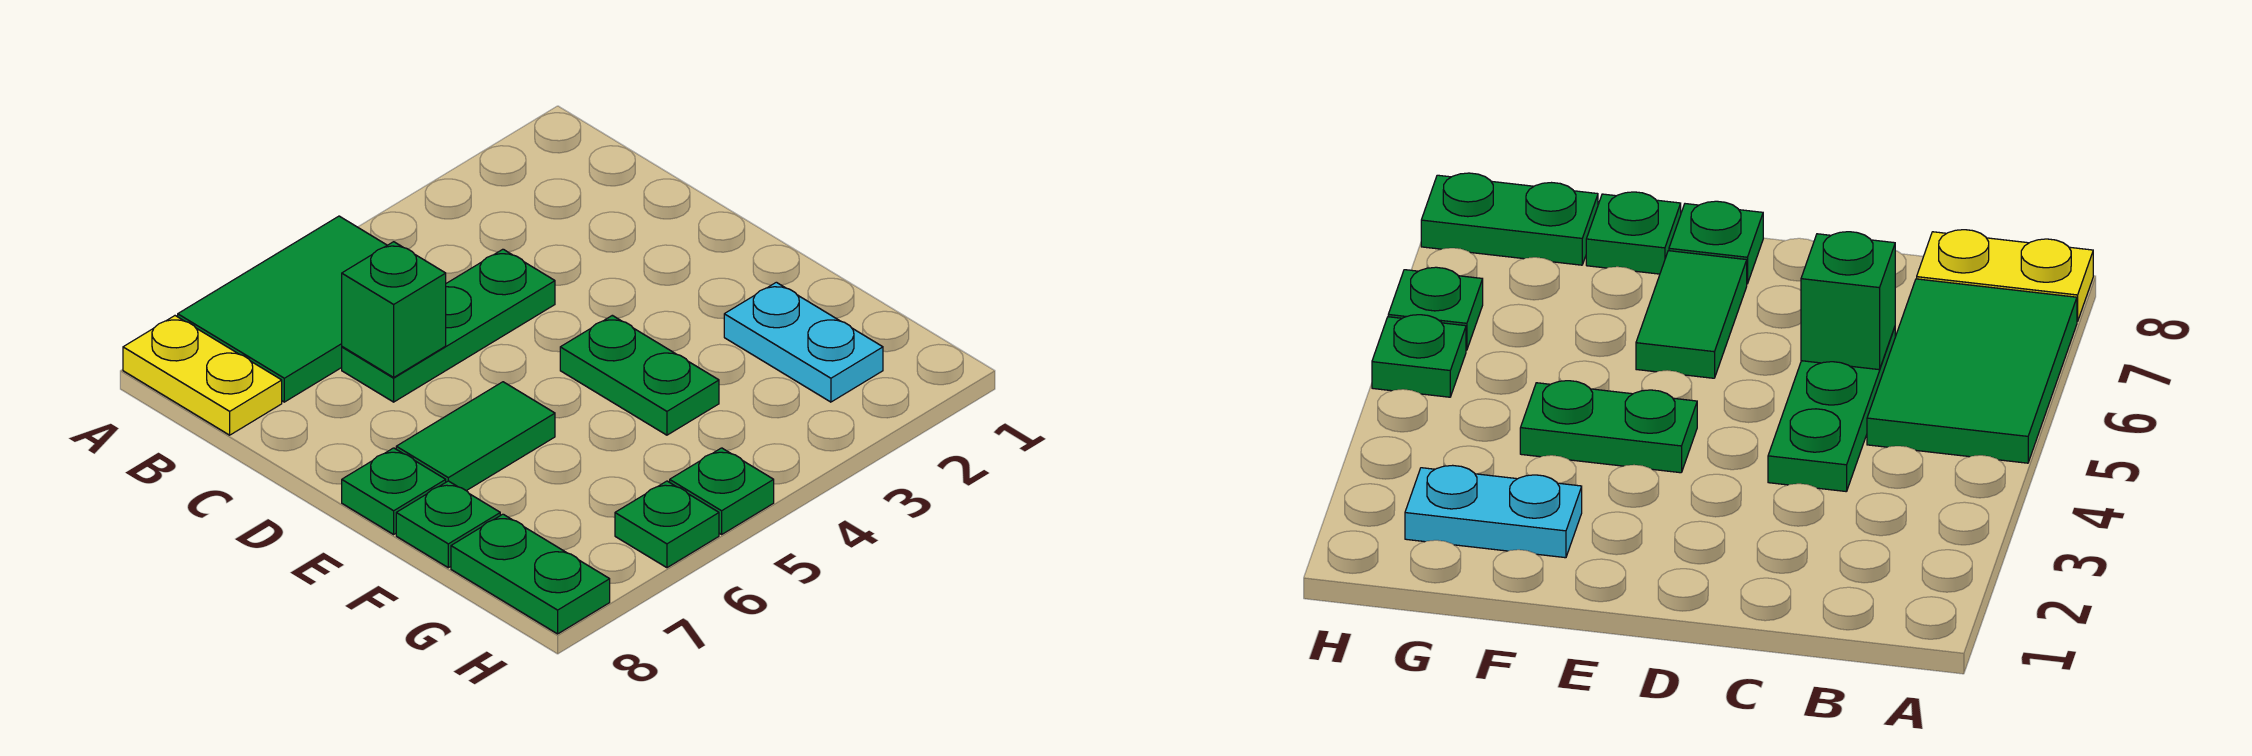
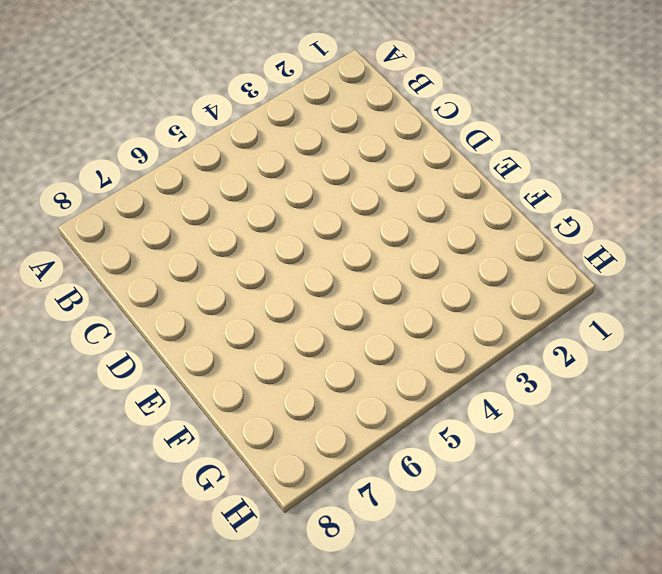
none -> green tile A5:B7 level 1
none -> yellow plate A8:B8 level 1
none -> green plate C4:C6 level 1

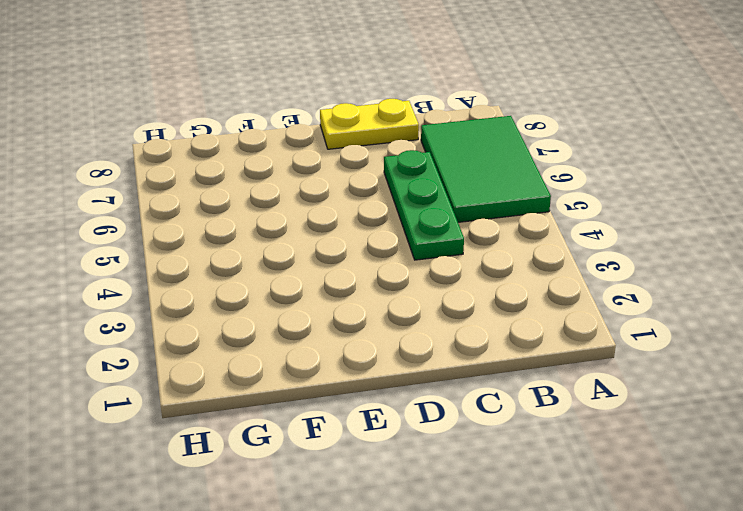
yellow plate C8:D8 level 1 -> yellow plate A8:B8 level 1
none -> green plate E4:F4 level 1
none -> green tile E6:E7 level 1
none -> green plate E8 level 1

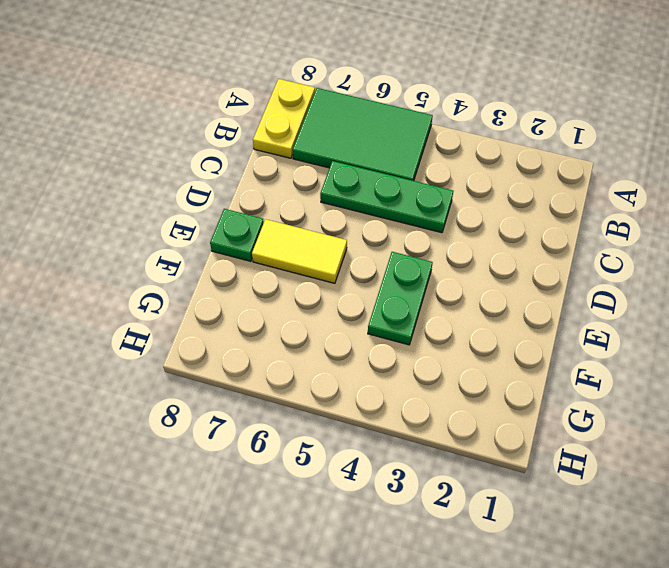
yellow tile E6:E7 level 1 -> green tile E6:E7 level 1
none -> cyan plate F2:G2 level 1
none -> green plate F8 level 1
none -> green plate G8:H8 level 1

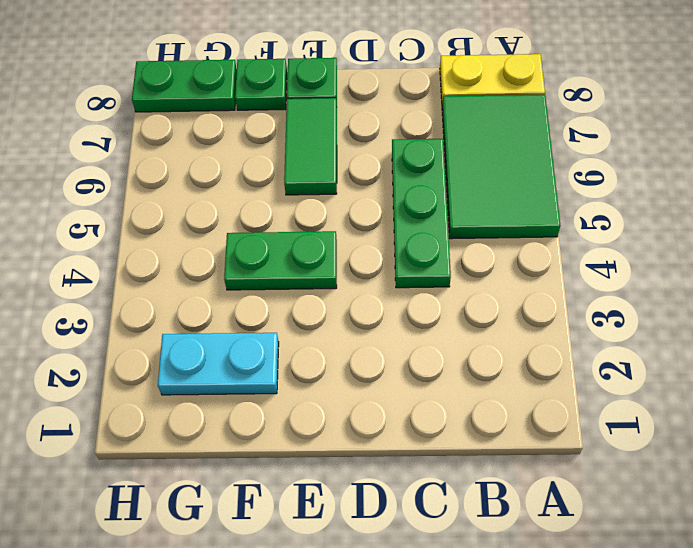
none -> green plate H5 level 1
none -> green plate H6 level 1
none -> green brick C6 level 2

